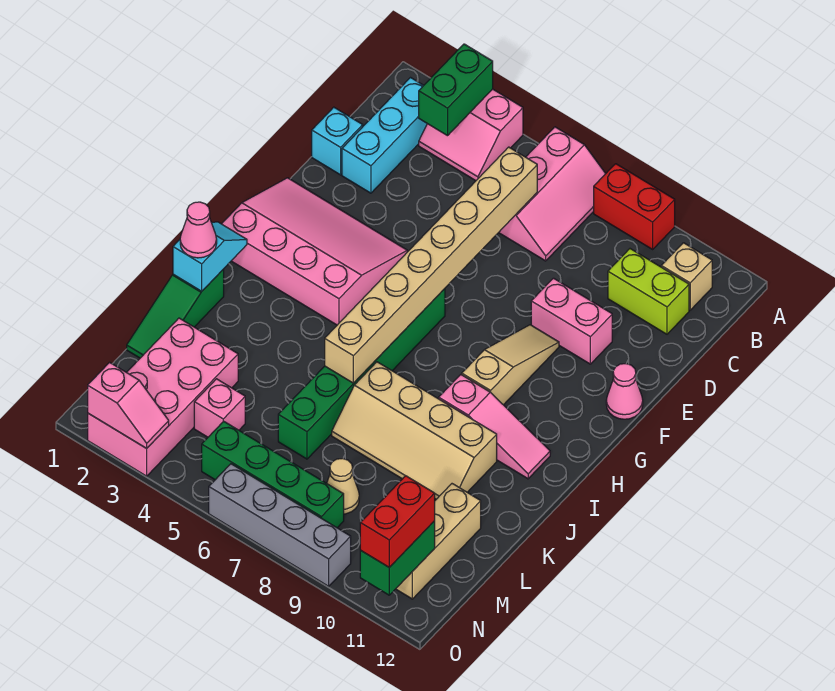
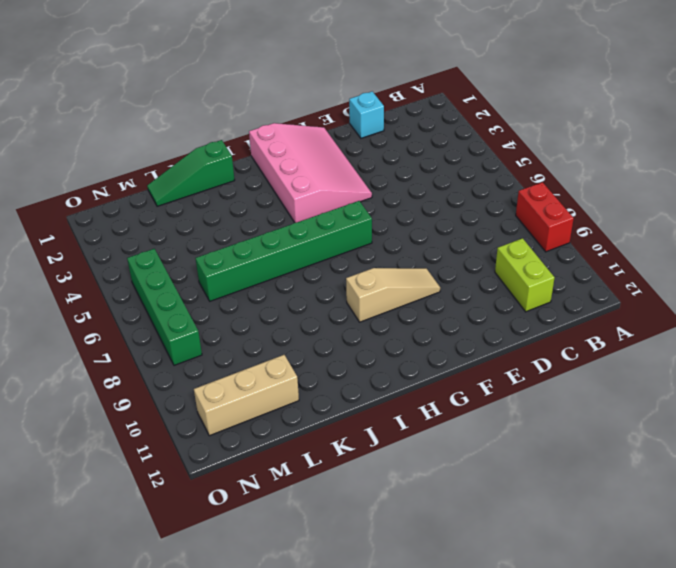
none -> pink slope A3:B4 level 1 top A
none -> pink slope A6:C7 level 1 top 6
none -> cyan brick B2:D2 level 1

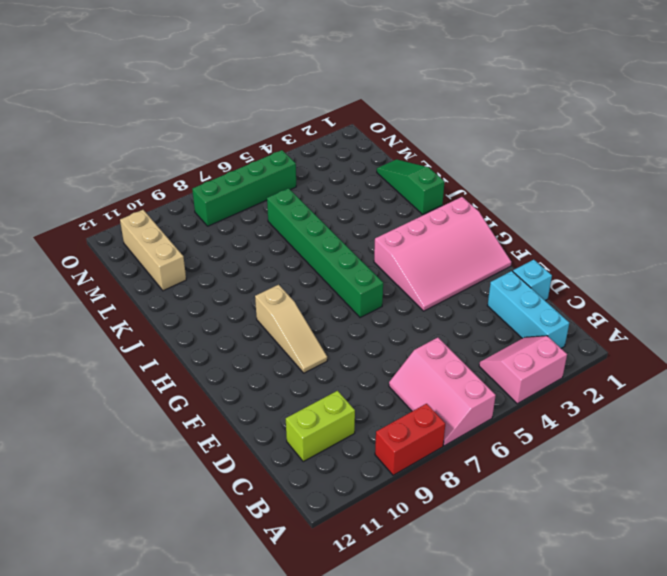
none -> tan brick B11 level 1
none -> pink brick E9:E10 level 1
none -> pink cone F12 level 1

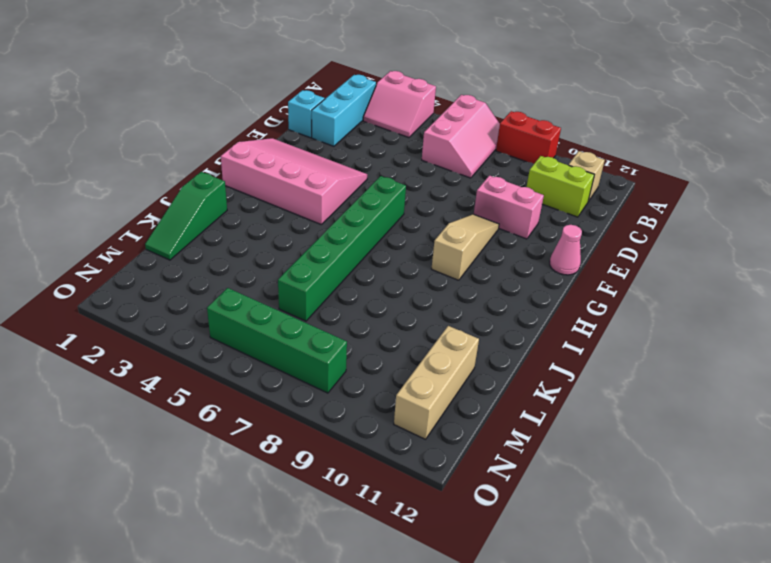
none -> pink slope I9:I11 level 1 top 9
none -> tan slope J7:K10 level 1 top J
none -> pink brick L2:O3 level 1

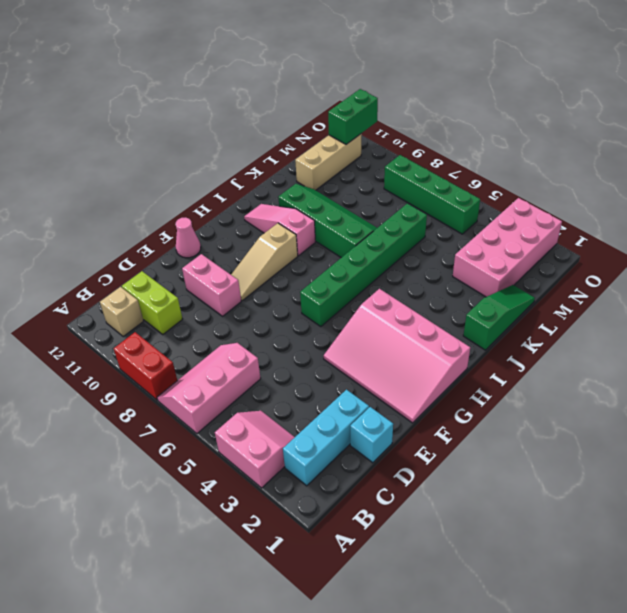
green slope J7:K10 level 1 top J -> tan slope J7:K10 level 1 top J
none -> pink brick M4 level 1
none -> tan cone M8 level 1
none -> grey brick O6:O9 level 1

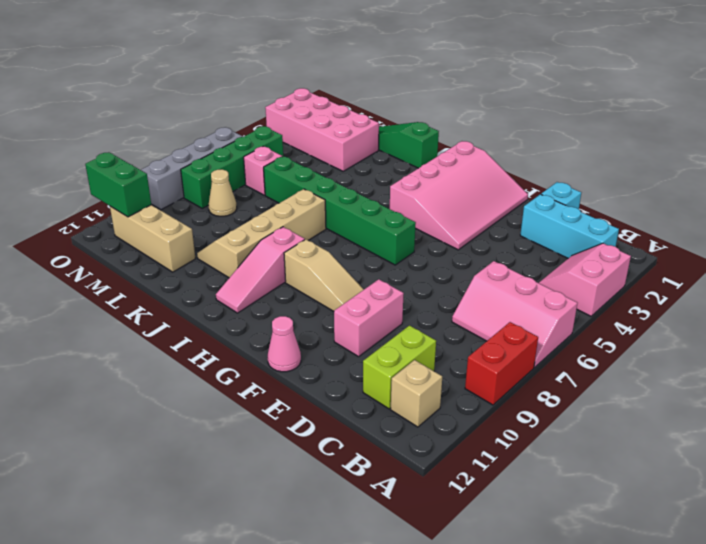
pink brick M6 level 1 -> pink brick M4 level 1
none -> green brick A3:B3 level 2
none -> tan brick C6:J6 level 2
none -> cyan slope I1:J1 level 2 top J

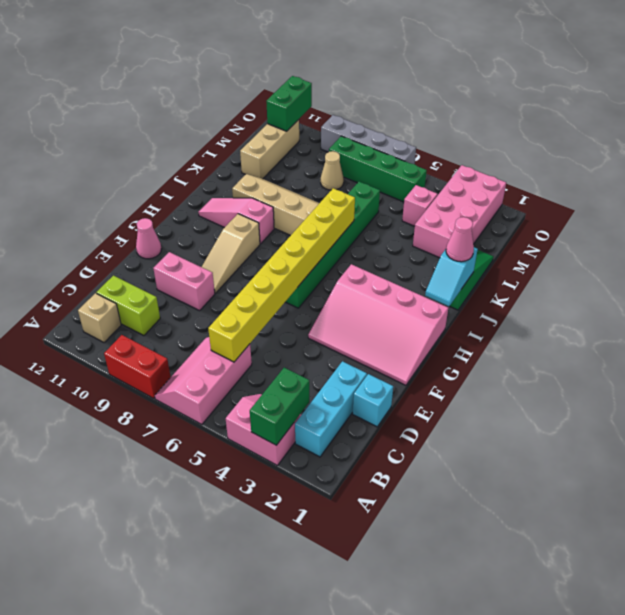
yellow brick C6:J6 level 2 -> tan brick C6:J6 level 2
none -> pink slope O2:O3 level 2 top 2
none -> red brick N11:O11 level 3

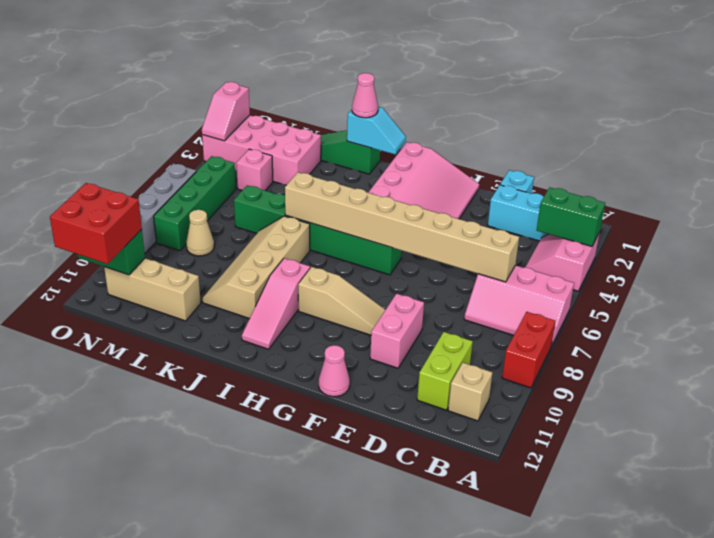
red brick N11:O12 level 3 -> red brick N11:O11 level 3

